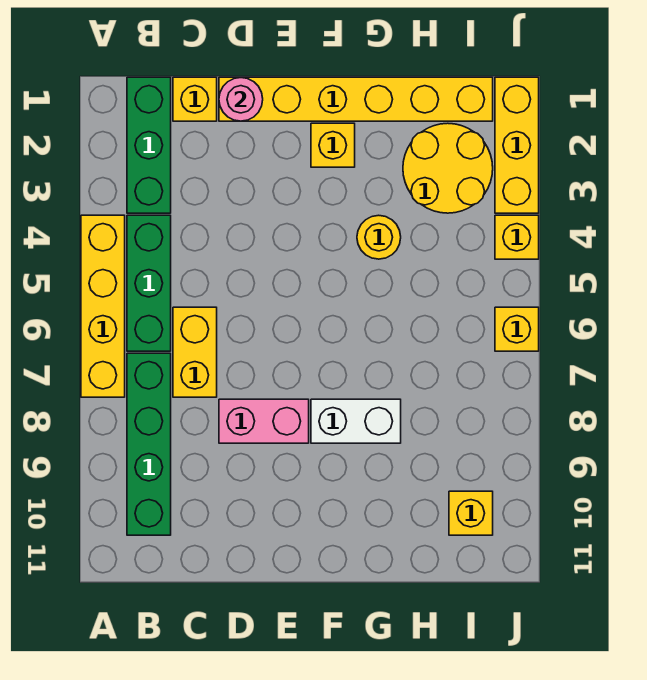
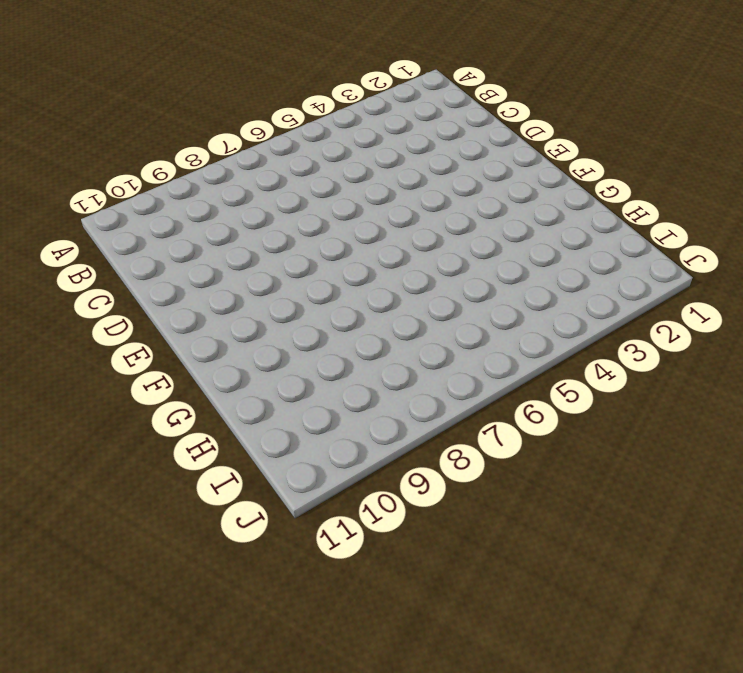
none -> yellow brick A4:A7 level 1
none -> green brick B1:B3 level 1
none -> green brick B4:B6 level 1

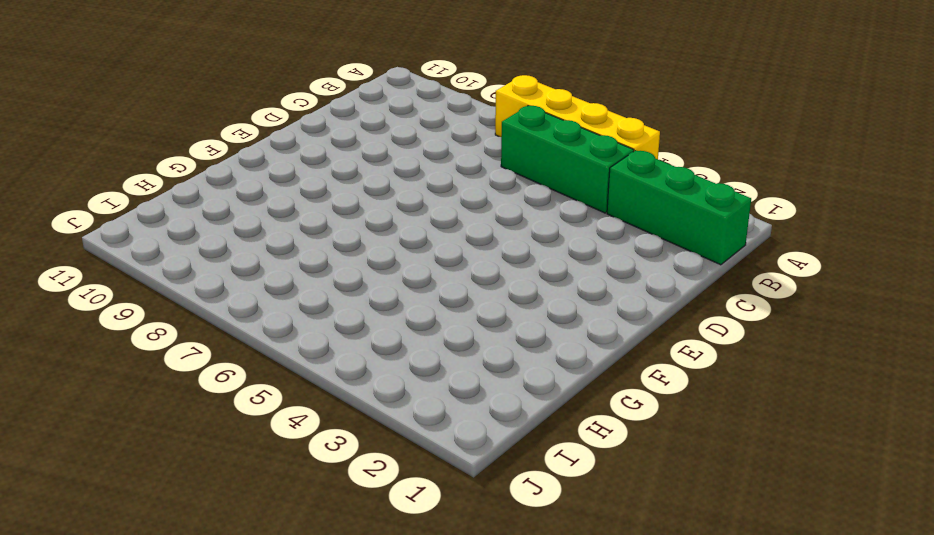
none -> green brick B7:B10 level 1
none -> yellow brick C1 level 1
none -> yellow brick C6:C7 level 1

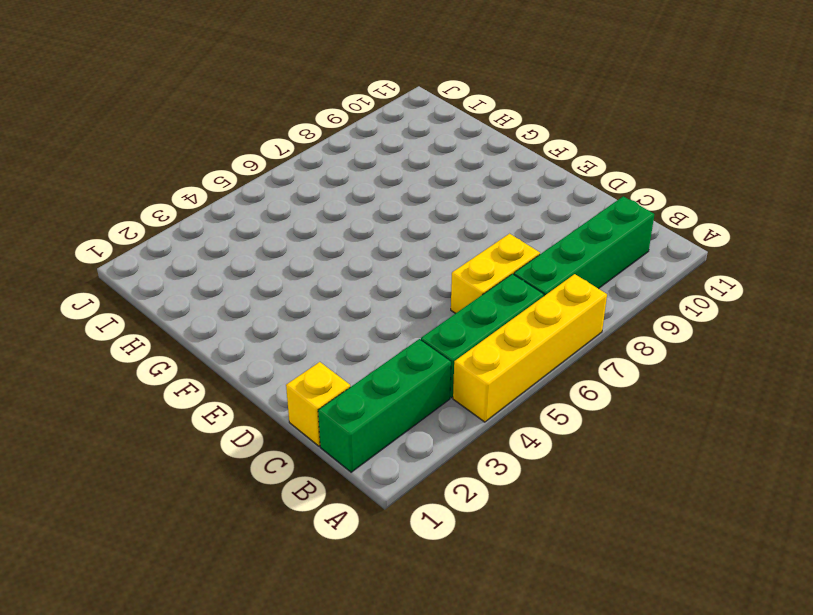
none -> yellow brick D1:I1 level 1
none -> pink brick D8:E8 level 1
none -> yellow brick F2 level 1

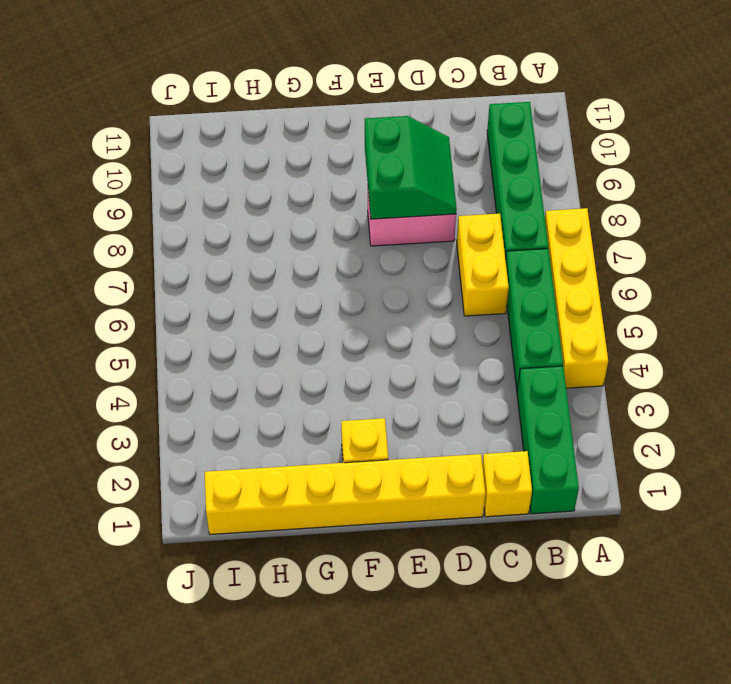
green slope D8:E9 level 2 top E -> none
none -> white brick F8:G8 level 1
none -> yellow round brick G4 level 1
none -> yellow round brick H2:I3 level 1

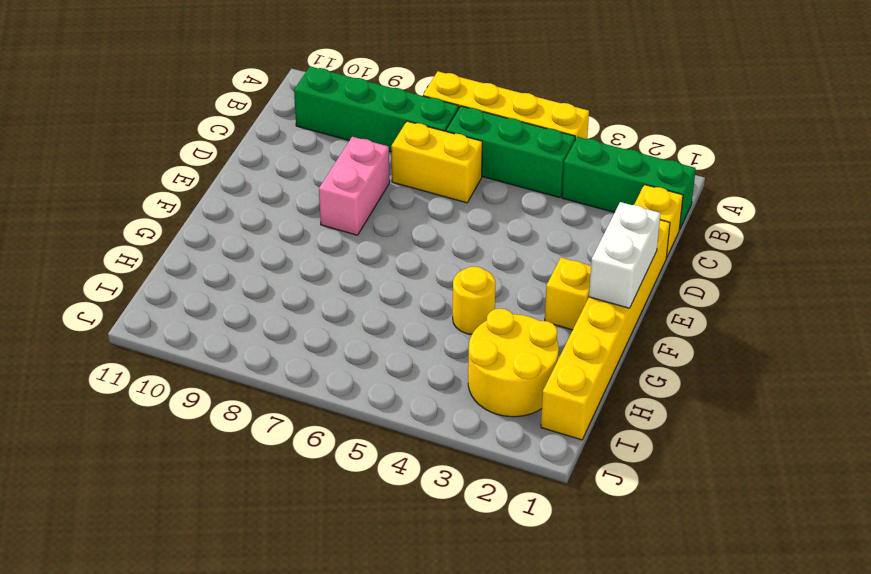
white brick E1:F1 level 2 -> white brick F8:G8 level 1
none -> yellow brick I10 level 1
none -> yellow brick J1:J3 level 1
none -> yellow brick J4 level 1

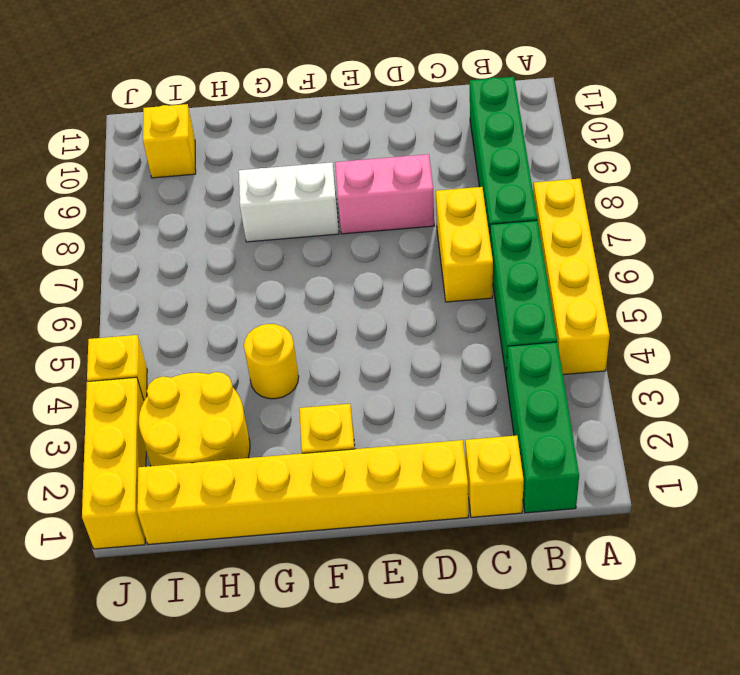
none -> yellow brick J6 level 1
none -> pink round brick D1 level 2

